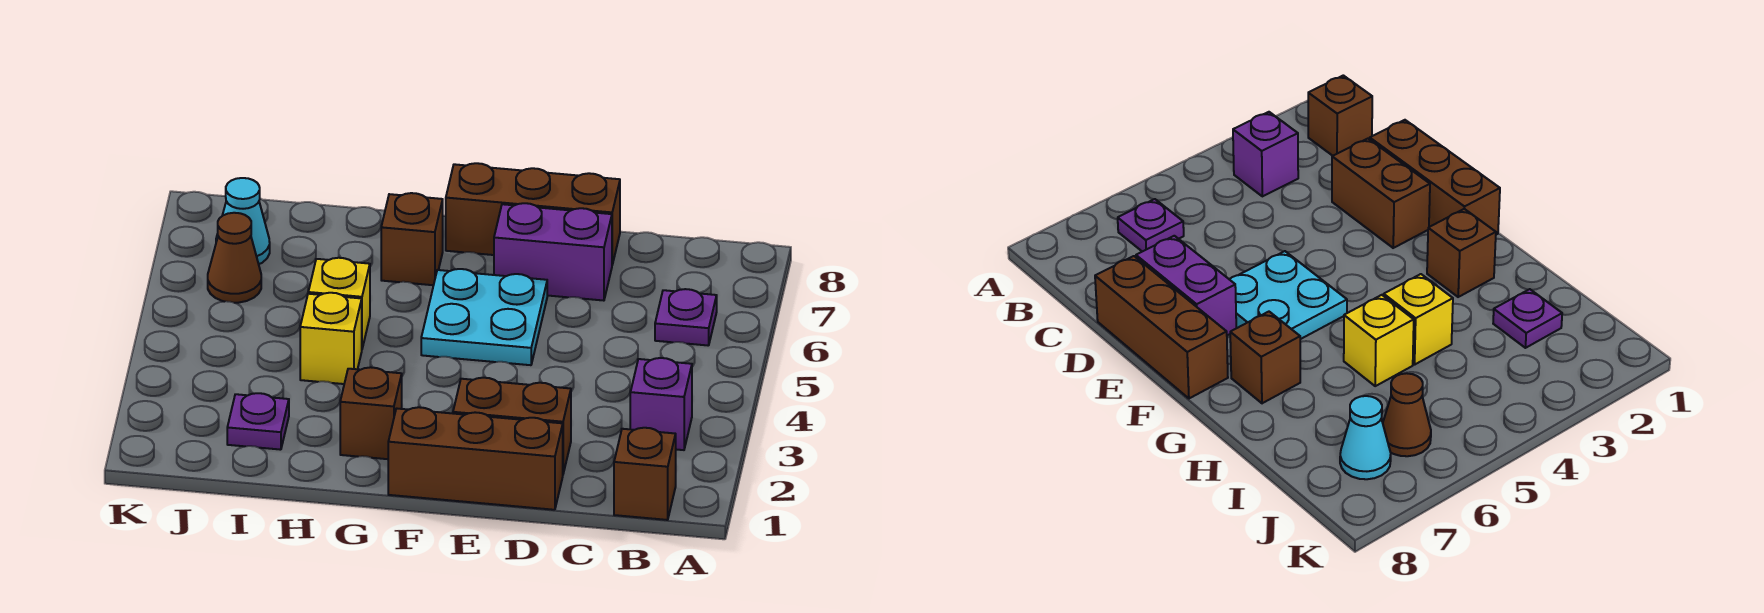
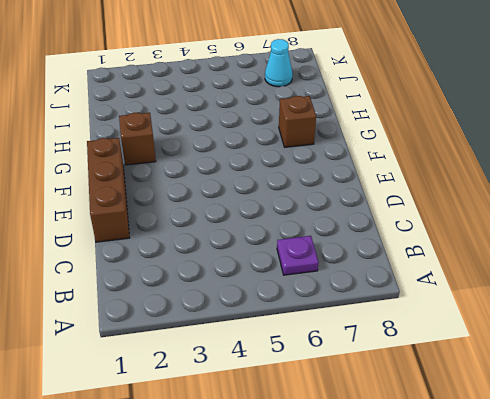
none -> brown brick B1 level 1
none -> purple brick B3 level 1
none -> brown brick D2:E2 level 1

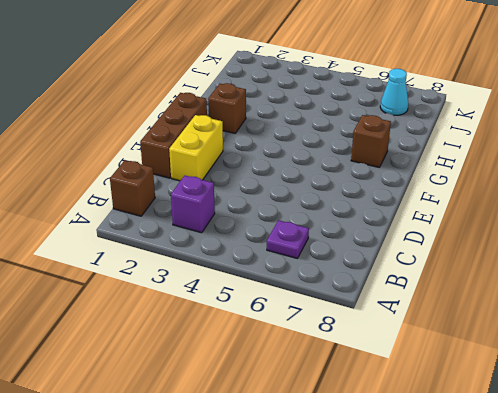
yellow brick D2:E2 level 1 -> brown brick D2:E2 level 1
none -> purple brick D7:E7 level 1
none -> brown brick D8:F8 level 1
none -> cyan plate E5:F6 level 1

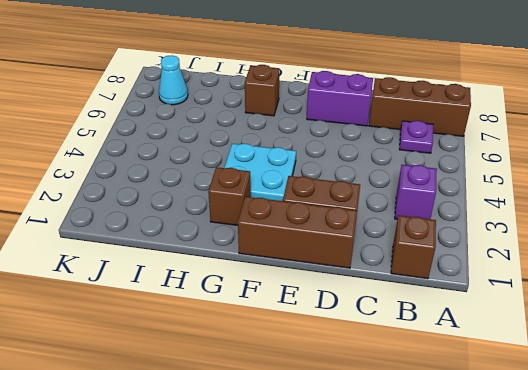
brown brick A7:C7 level 1 -> brown brick D8:F8 level 1
cyan plate F3:G4 level 1 -> cyan plate E5:F6 level 1
none -> yellow brick H4 level 1
none -> yellow brick H5 level 1
none -> purple plate I2 level 1

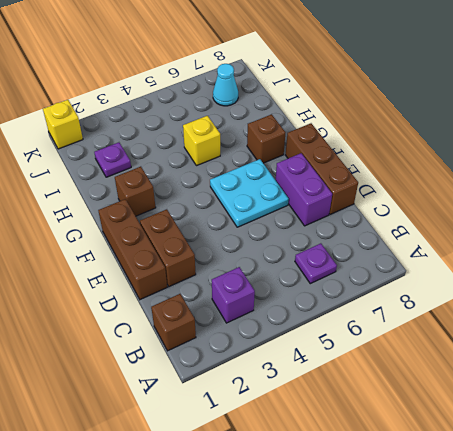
yellow brick K1 level 1 -> yellow brick H4 level 1
none -> brown cone J6 level 1

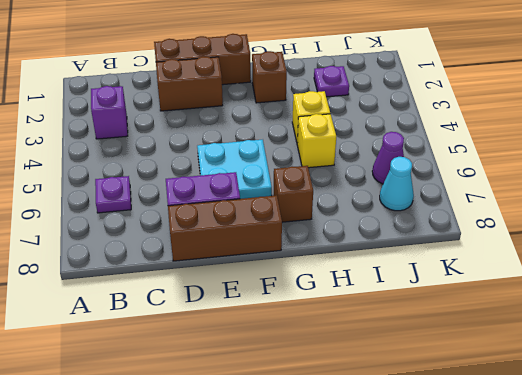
purple cone J6 level 1 -> brown cone J6 level 1
none -> brown brick B1 level 1

